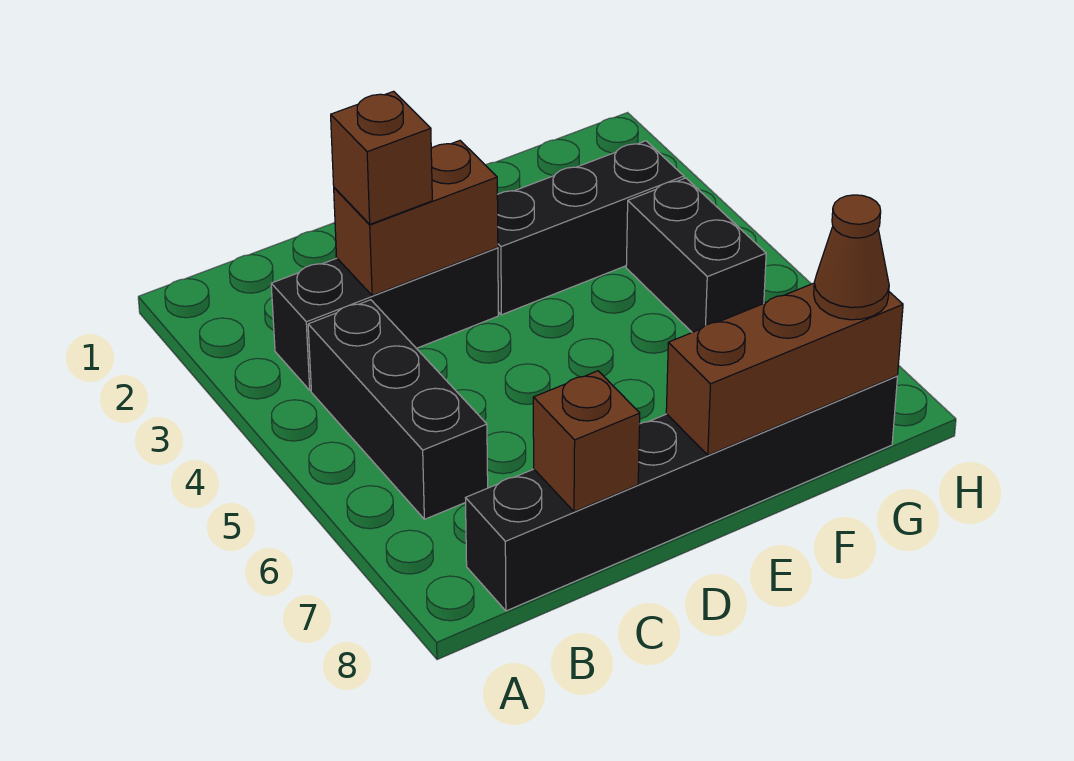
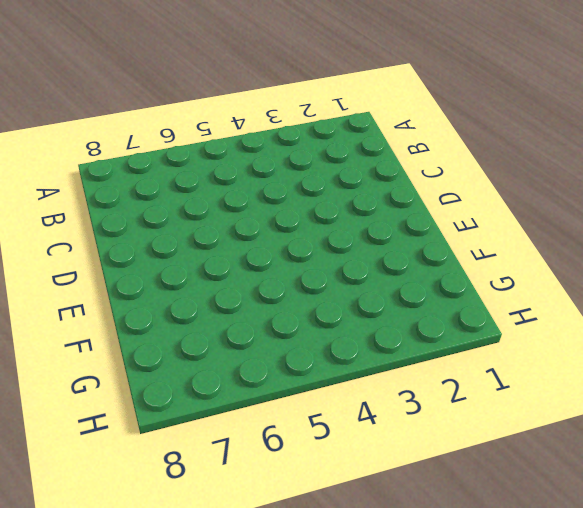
none -> black brick B3:D3 level 1
none -> black brick B4:B6 level 1

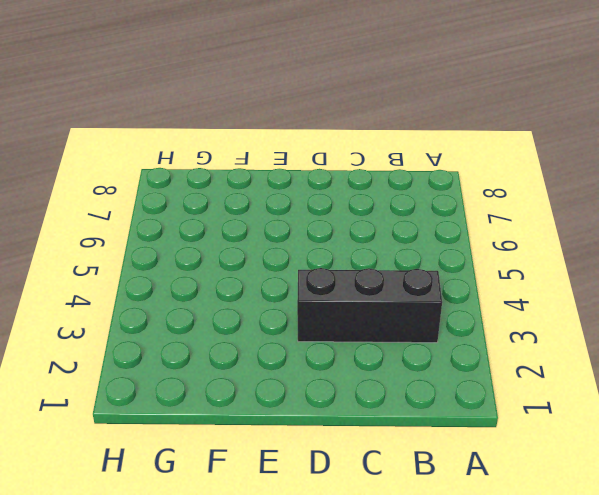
none -> black brick B4:B6 level 1
none -> black brick B8:G8 level 1

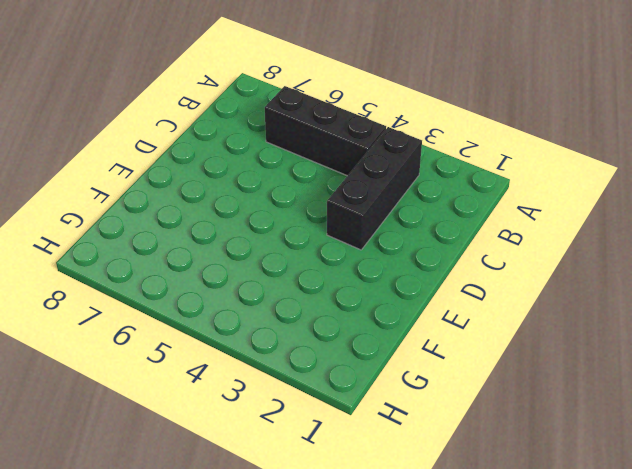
none -> black brick B8:G8 level 1
none -> black brick E3:G3 level 1

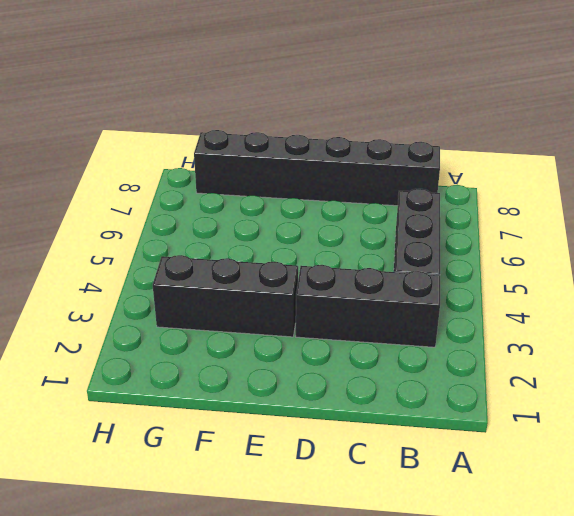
none -> black brick G4:G5 level 1
none -> brown brick C3:D3 level 2

